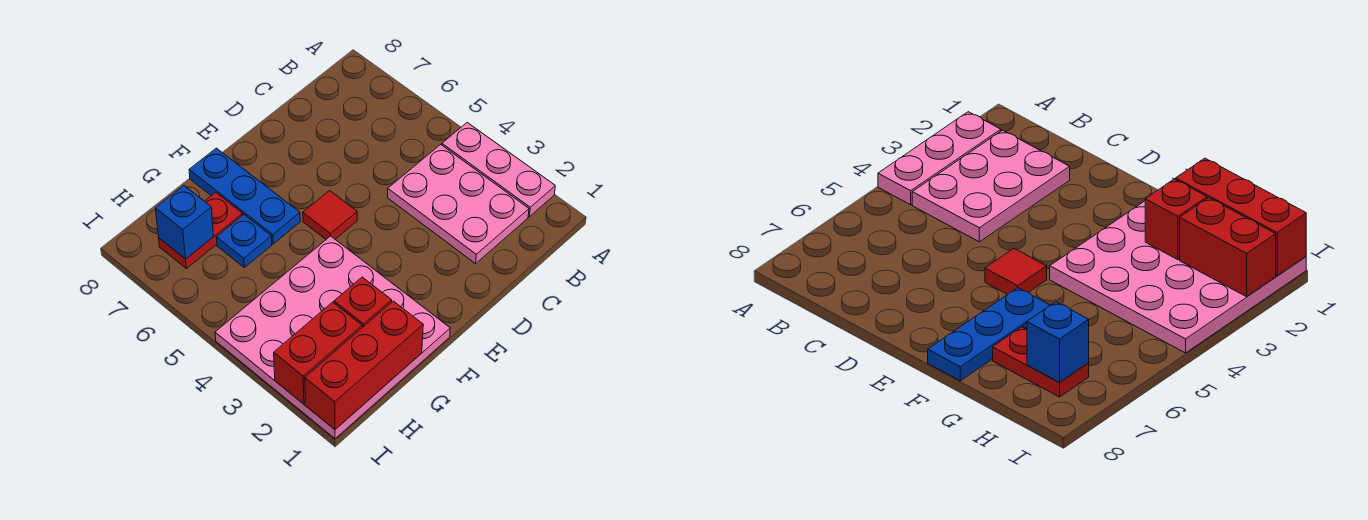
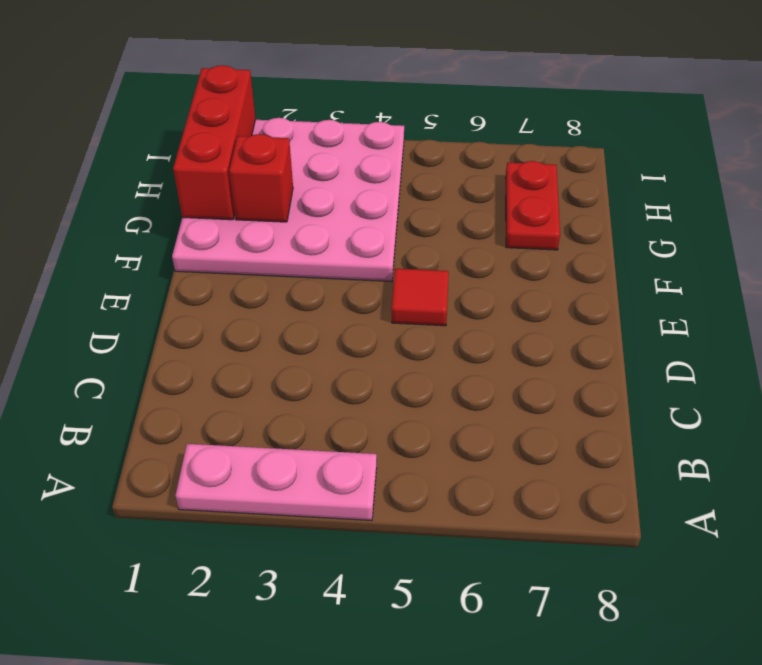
none -> pink plate B2:C4 level 1
none -> blue plate F6:F8 level 1

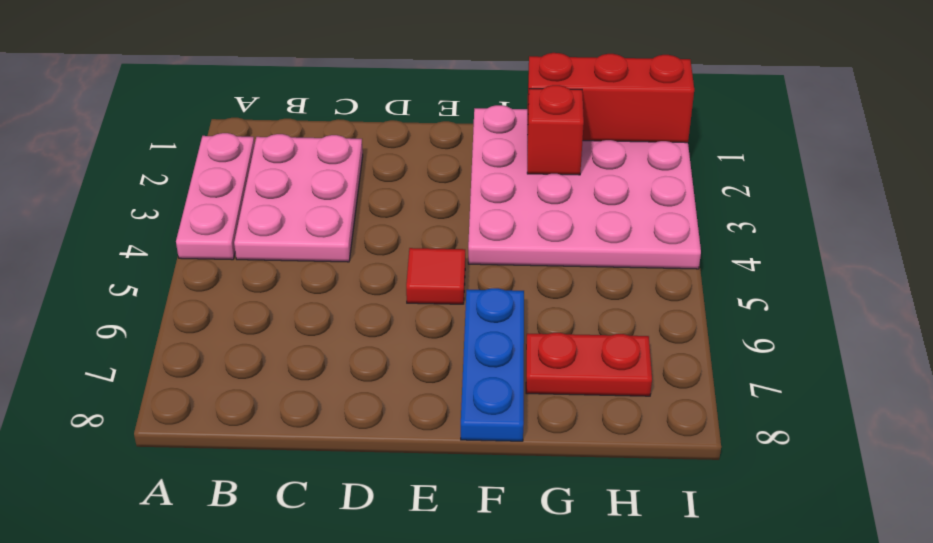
none -> blue plate G6 level 1
none -> red brick H2:I2 level 2

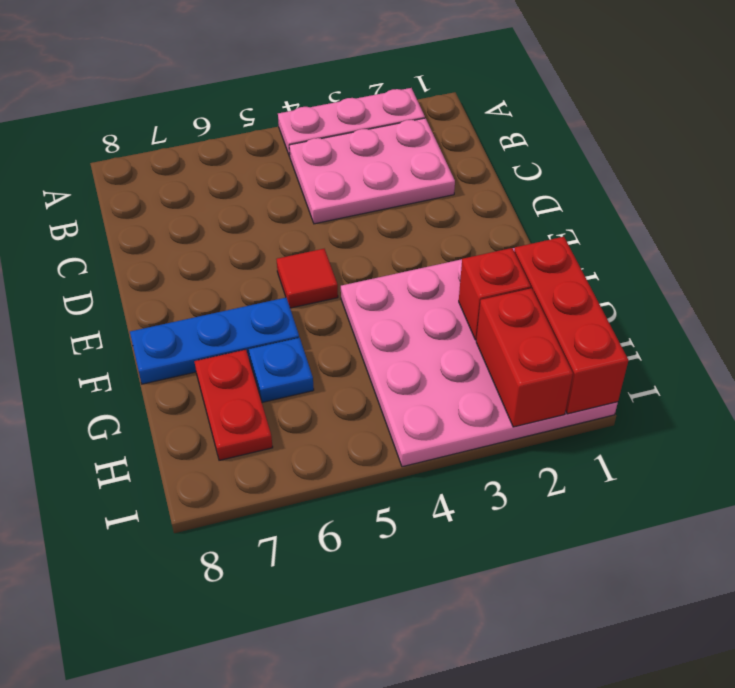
none -> blue brick H7 level 2

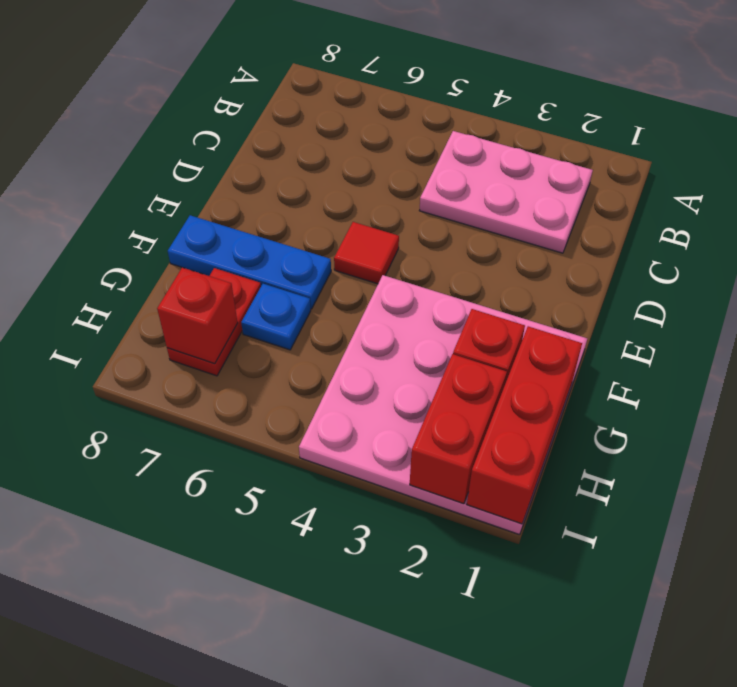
red brick H7 level 2 -> blue brick H7 level 2
none -> pink plate A2:A4 level 1

